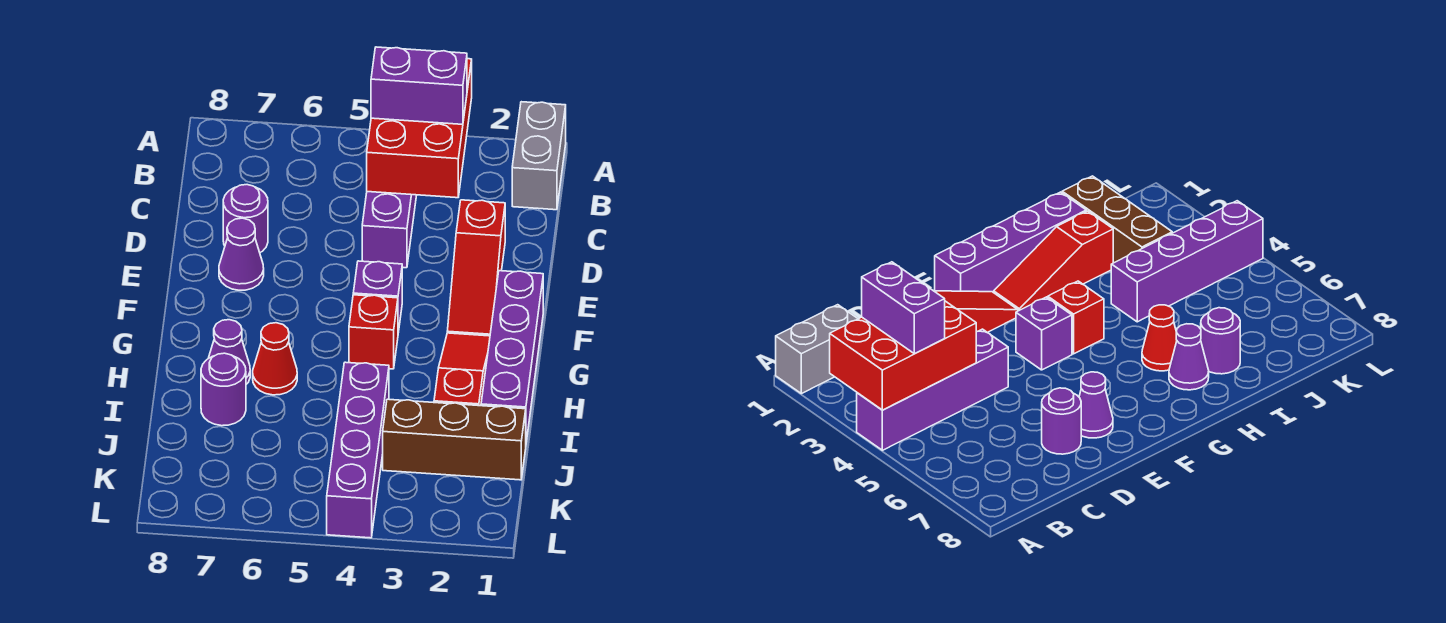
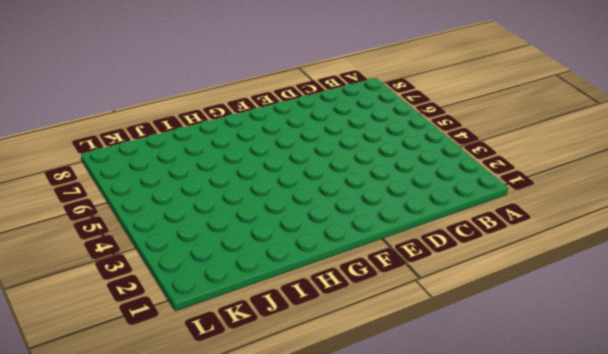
none -> grey brick A1:B1 level 1
none -> purple brick A4:D4 level 1
none -> red slope D2:F2 level 1 top D

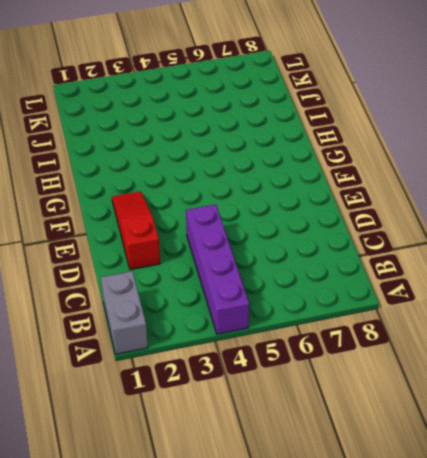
none -> purple round brick D7 level 1
none -> purple cone E7 level 1
none -> purple brick F1:I1 level 1

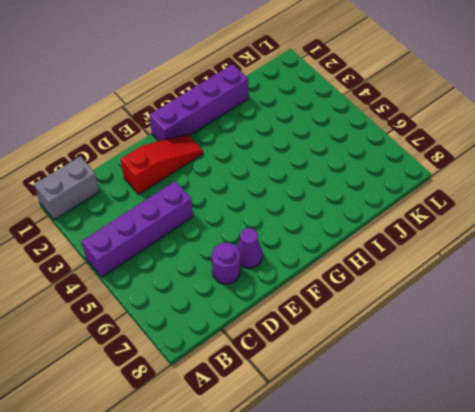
none -> purple brick F4 level 1
none -> red slope G2:I2 level 1 top I
none -> red brick G4 level 1

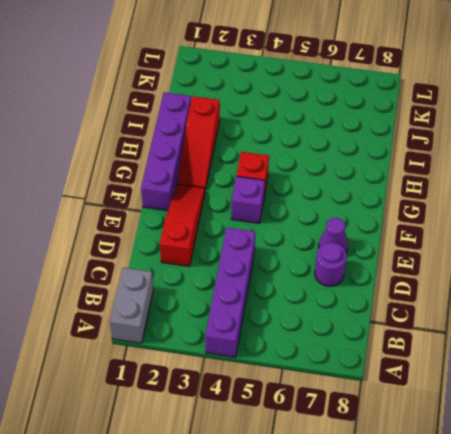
none -> red cone H6 level 1
none -> purple cone H7 level 1
none -> purple brick I4:L4 level 1

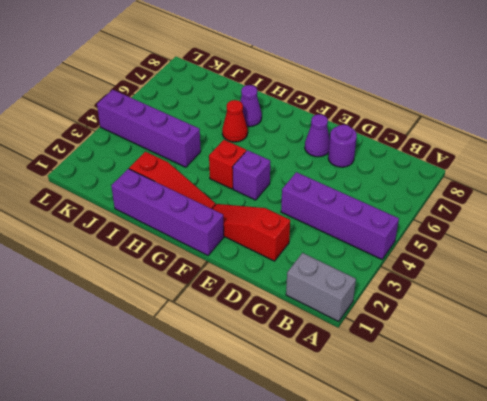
none -> purple round brick I7 level 1
none -> brown brick J1:J3 level 1
none -> red brick A3:C4 level 2

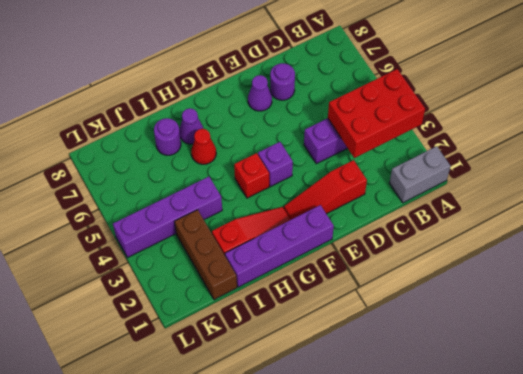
none -> purple brick B3:B4 level 3

